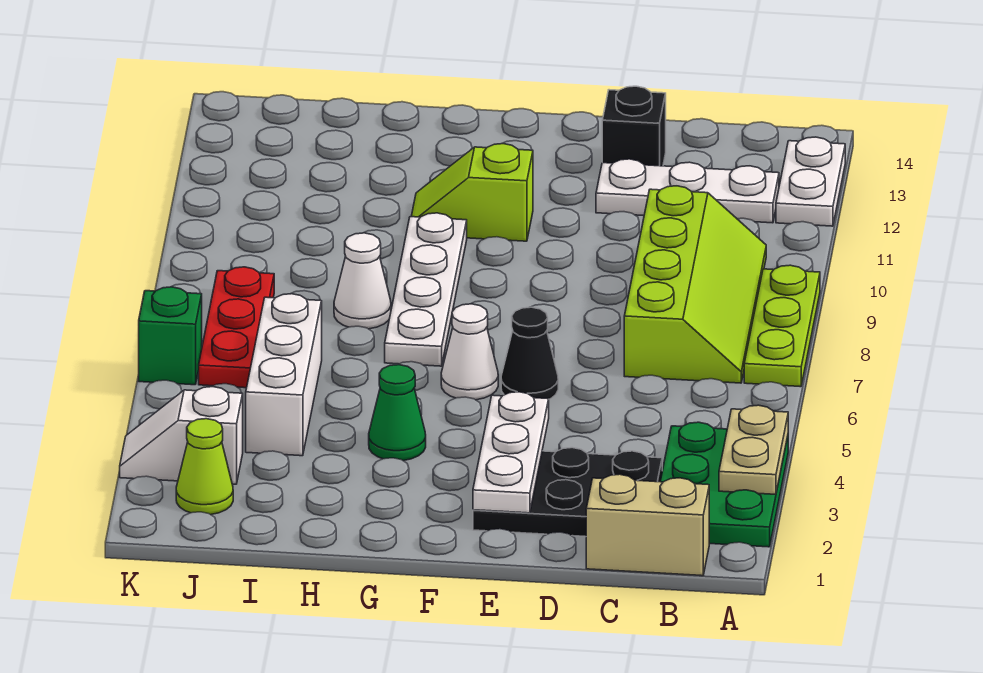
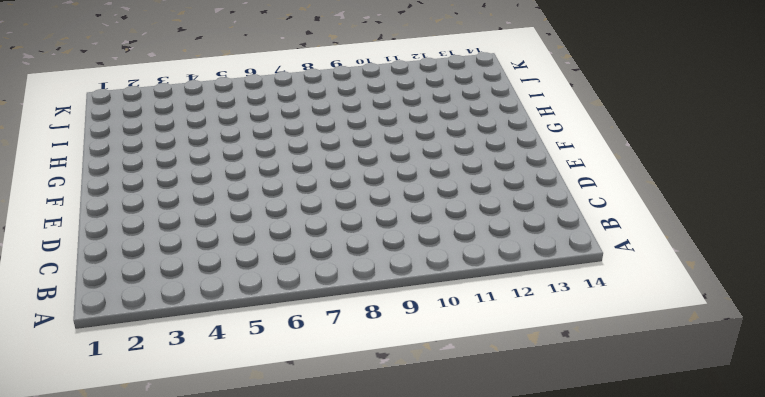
none -> green plate A2:B4 level 1
none -> lime plate A7:A9 level 1
none -> white plate A12:A13 level 1

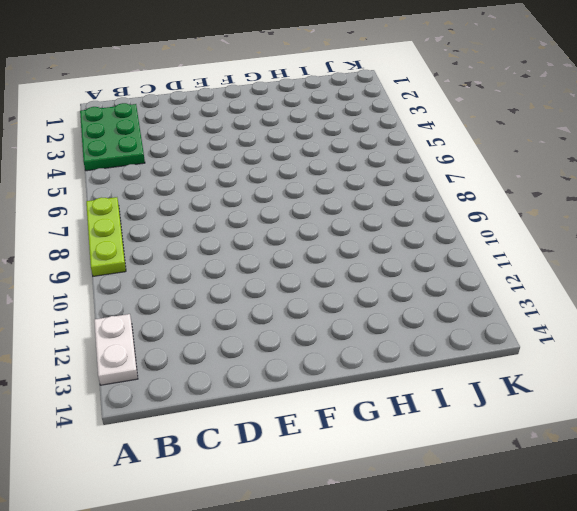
none -> tan brick B1:C1 level 1
none -> lime slope B7:C10 level 1 top C
none -> white plate B12:D12 level 1

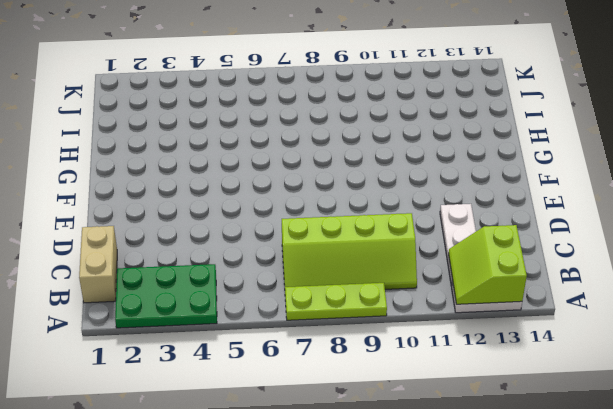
lime slope A12:B13 level 2 top 13 -> none
none -> black plate C2:E3 level 1
none -> black brick D13 level 1
none -> black cone E6 level 1

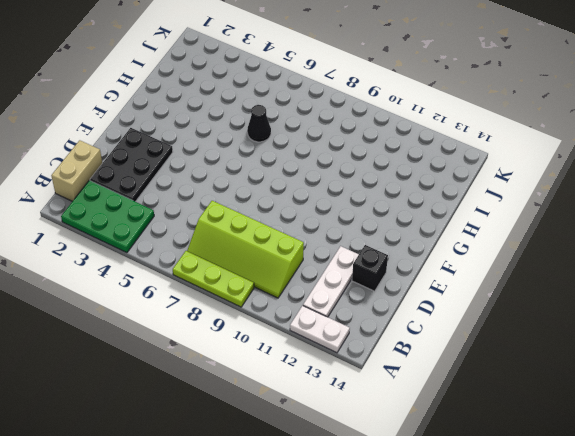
black cone H6 level 1 -> black cone E6 level 1
none -> white cone F6 level 1
none -> lime slope F11:G11 level 1 top F
none -> green cone G4 level 1

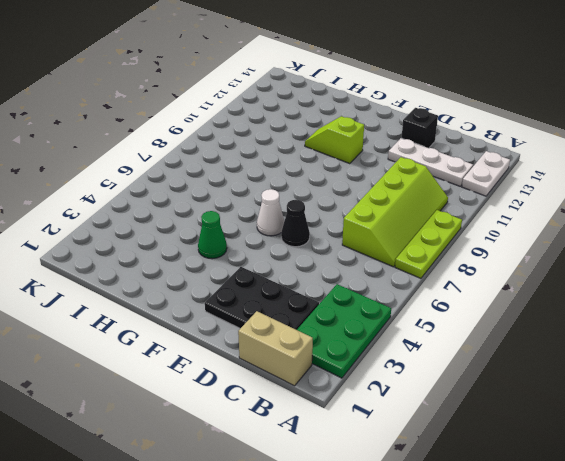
none -> white plate G7:G10 level 1
none -> white cone H8 level 1
none -> white brick I4:I6 level 1

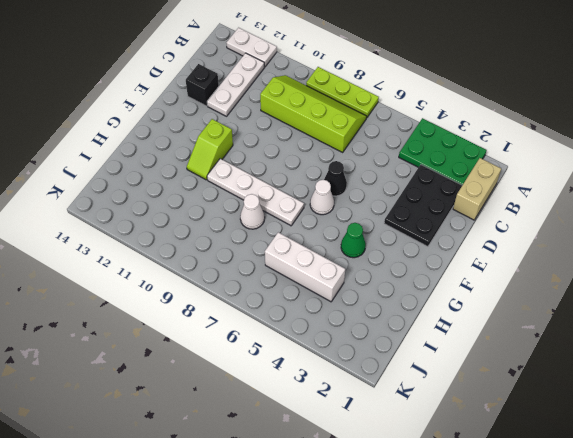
none -> lime cone J2 level 1
none -> white slope J3:K3 level 1 top J
none -> red plate J6:J8 level 1

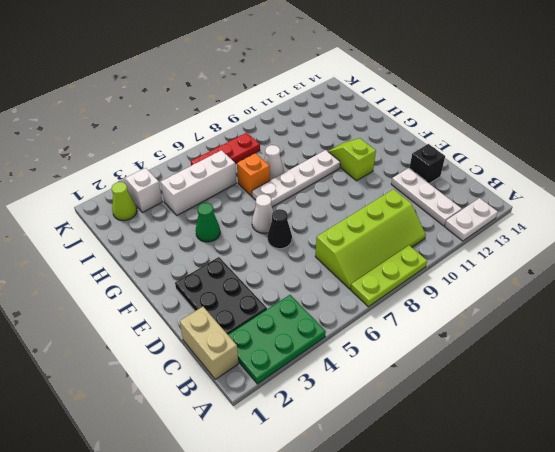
orange brick H7 level 1 -> none
none -> green brick K6 level 1
none -> tan plate A3:A4 level 2
none -> white plate E2:E4 level 2

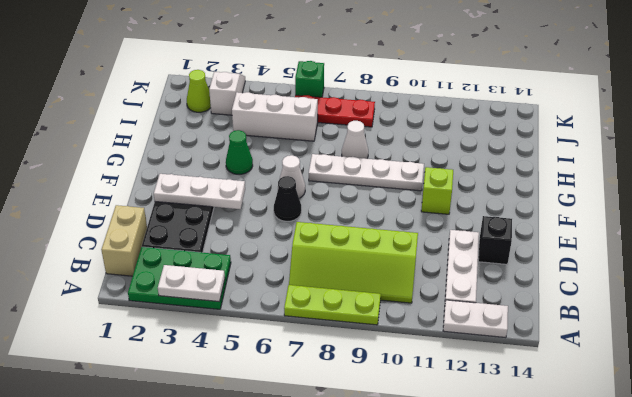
white plate A3:A4 level 2 -> tan plate A3:A4 level 2

